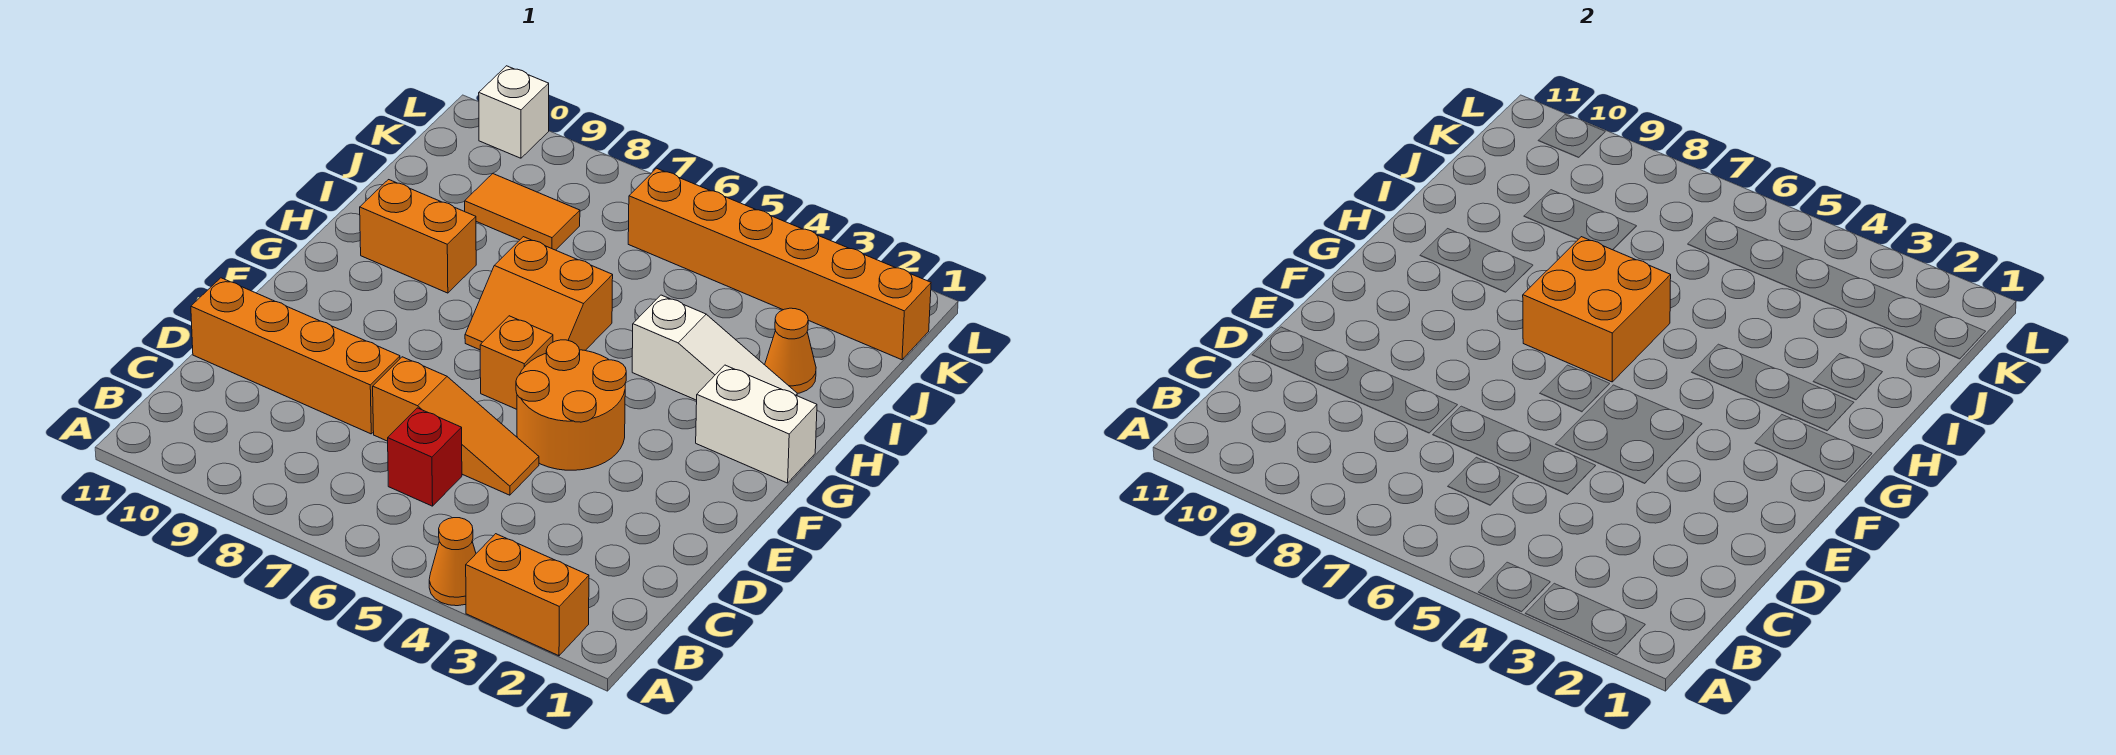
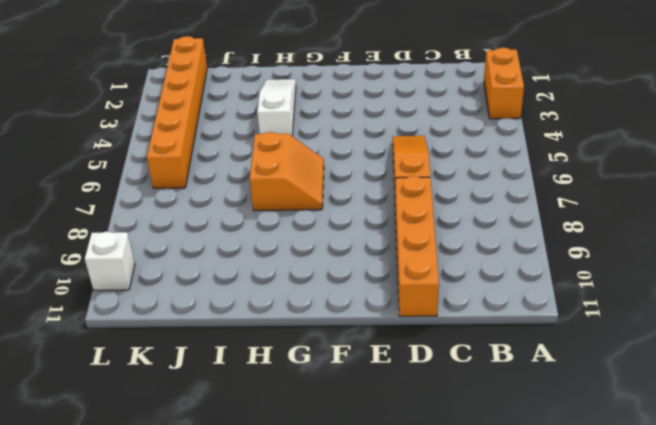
none -> orange cone A4 level 1
none -> red brick C6 level 1
none -> orange round brick E4:F5 level 1

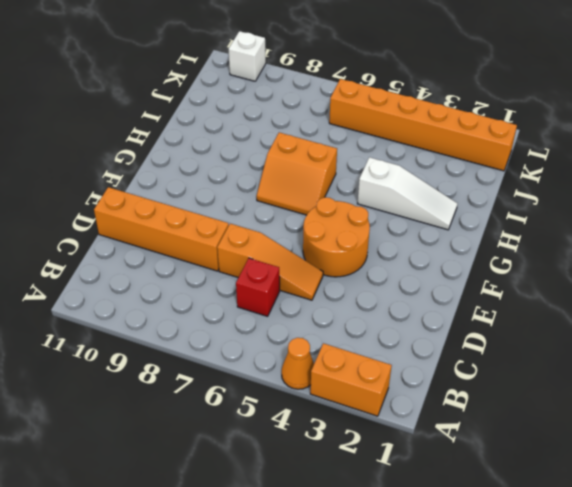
none -> orange brick F6 level 1
none -> white brick G1:G2 level 1
none -> orange brick H9:H10 level 1

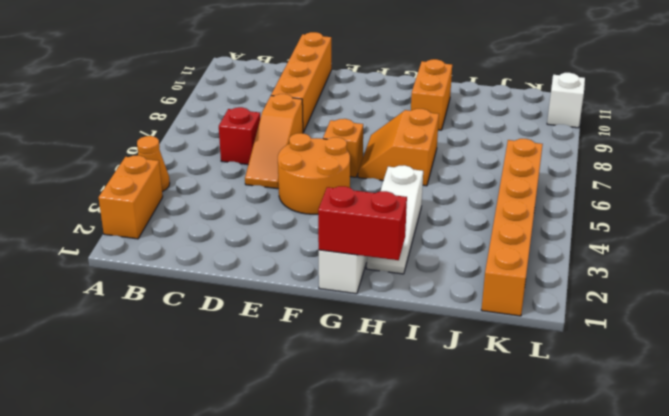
red brick G1:H1 level 2 -> none
none -> orange cone I2 level 1
none -> orange tile J8:J9 level 1
none -> orange brick G6:H7 level 2

